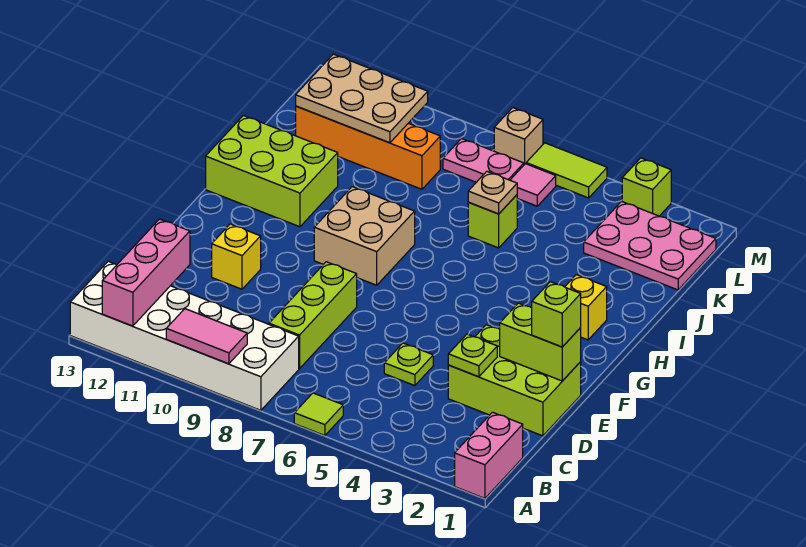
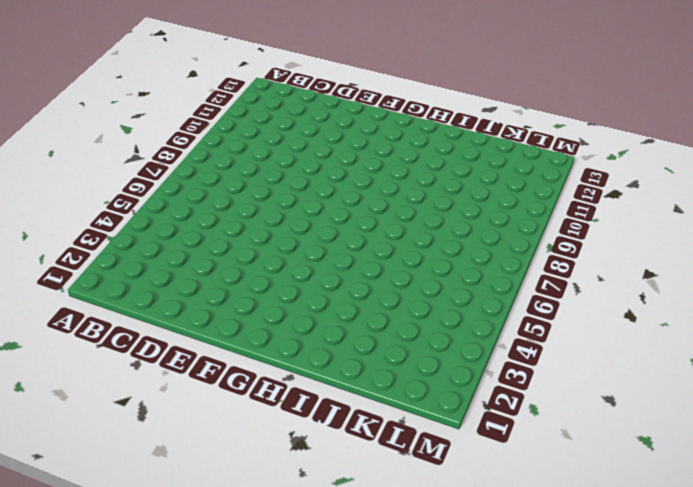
none -> pink brick A1:B1 level 1
none -> lime tile A6 level 1
none -> white brick A8:B13 level 1

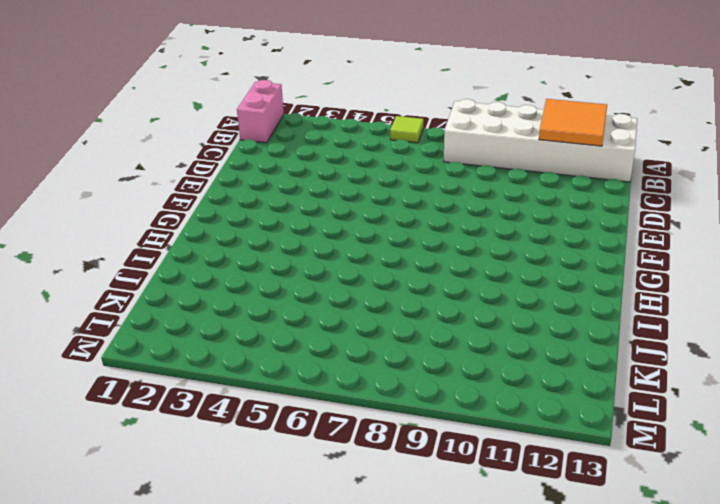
orange tile A11:B12 level 2 -> pink brick A12:C12 level 2
none -> lime brick C8:E8 level 1
none -> lime brick D1:E3 level 1
none -> lime plate D5 level 1

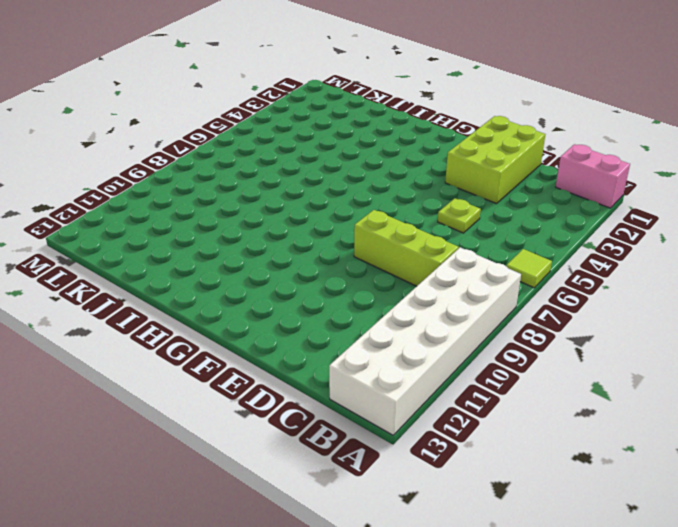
none -> yellow brick E11 level 1
none -> tan brick G8:H9 level 1
none -> yellow brick H2 level 1

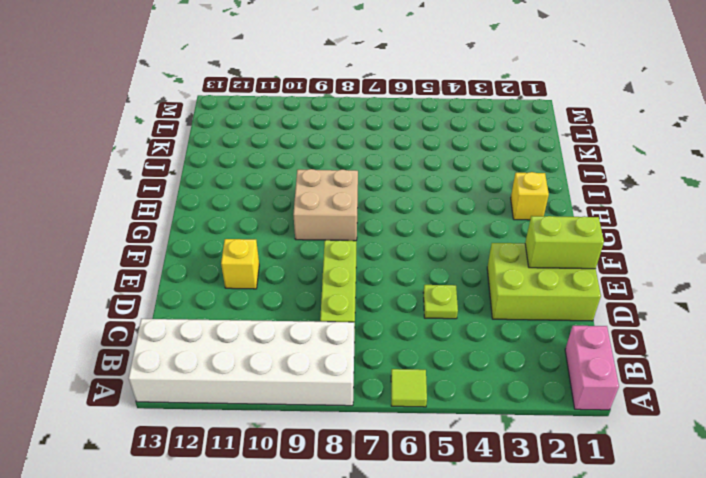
none -> lime brick H11:I13 level 1
none -> lime brick J6 level 1
none -> pink plate K1:L3 level 1

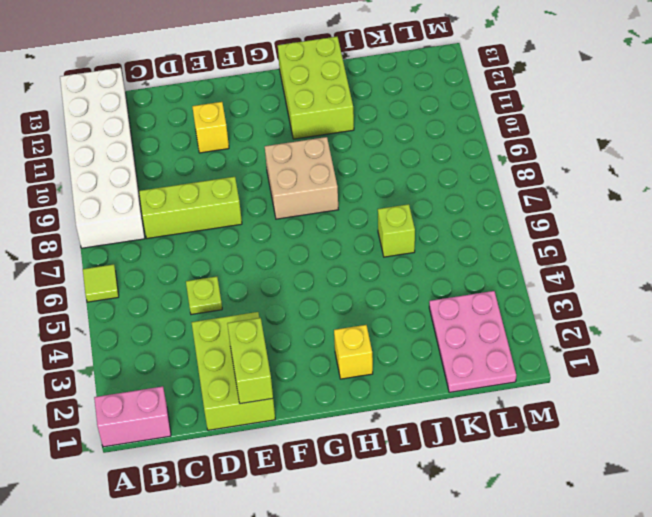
none -> orange brick K9:K12 level 1
none -> pink tile L6 level 1
none -> pink plate L7:L8 level 1

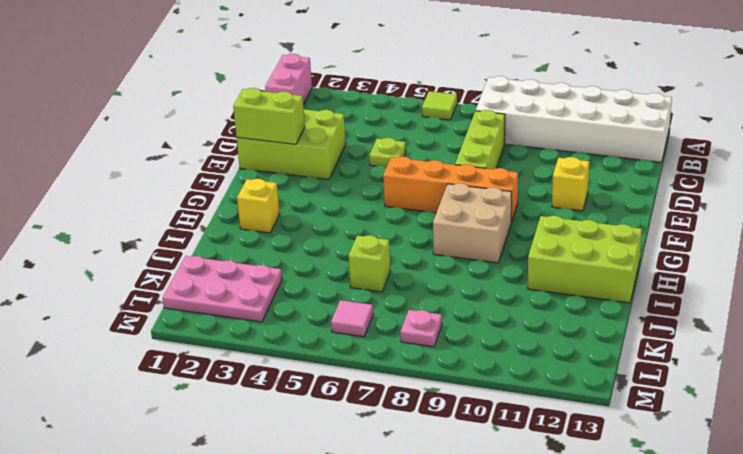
orange brick F6:F9 level 1 -> orange brick K9:K12 level 1
pink plate L8 level 1 -> pink plate L7:L8 level 1
none -> lime brick M3 level 1
none -> lime tile M5:M6 level 1
none -> tan brick M7 level 1

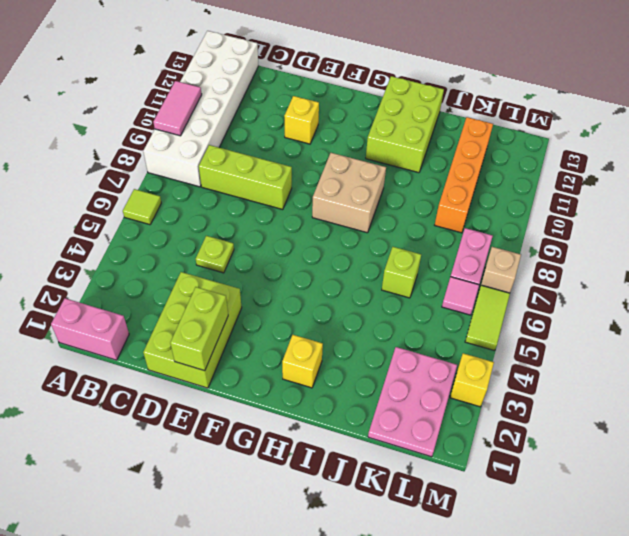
yellow brick M3 level 1 -> lime brick M3 level 1
none -> pink brick A12:C12 level 2
none -> lime plate D3 level 2
none -> tan plate J6 level 2

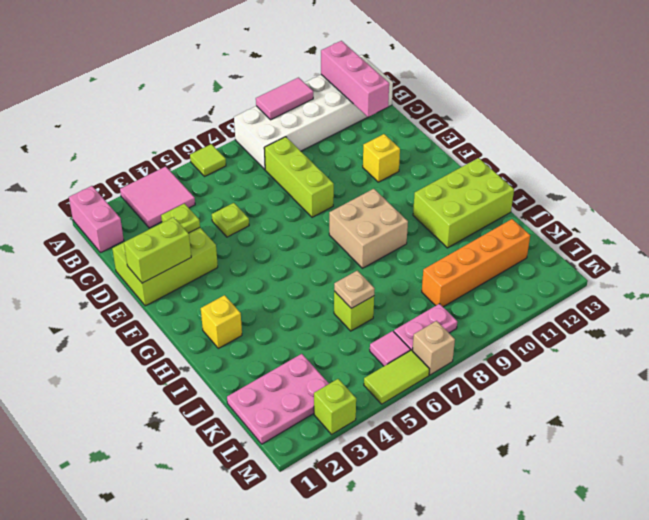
pink tile A3:B4 level 1 -> none
none -> tan plate K10:L12 level 2
none -> lime brick E1 level 3

